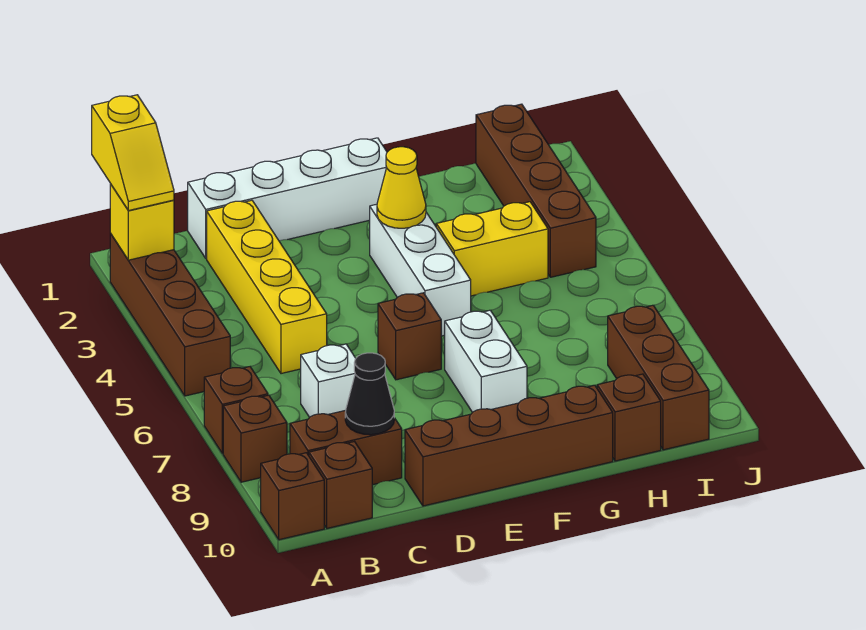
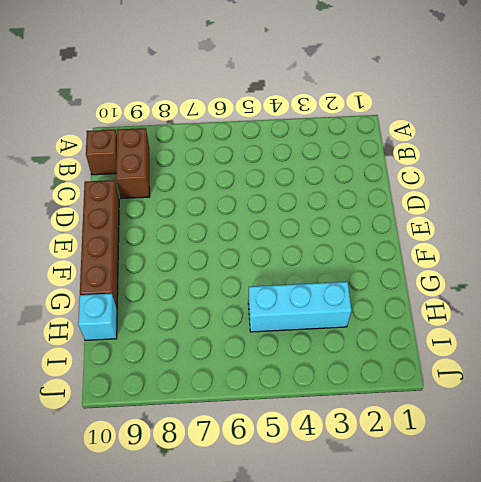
cyan brick H3:H5 level 1 -> yellow brick G4:H4 level 1
cyan brick H10 level 1 -> brown brick H10 level 1
none -> brown brick A2:A5 level 1
none -> brown brick A7 level 1
none -> brown brick A8 level 1

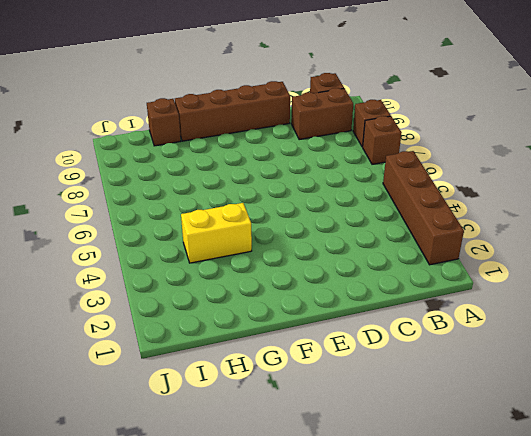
none -> brown brick A10 level 1
none -> white brick C1:F1 level 1
none -> yellow brick C2:C5 level 1

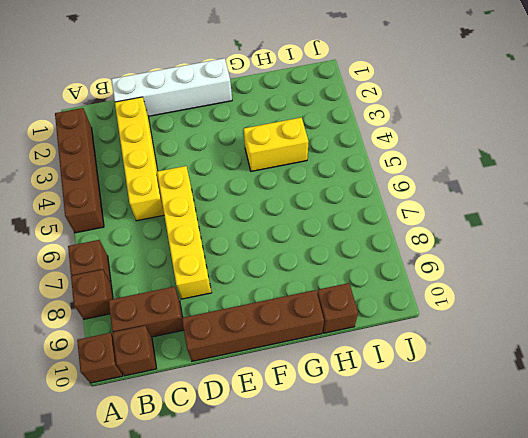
yellow brick D5:D8 level 1 -> none
none -> white brick C7 level 1
none -> brown brick E6 level 1
none -> white brick F3:F5 level 1

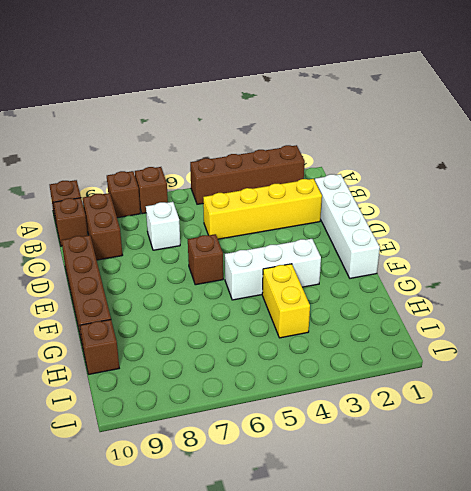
none -> white brick F7:F8 level 1
none -> brown brick I1:I4 level 1
none -> brown brick I8:I10 level 1

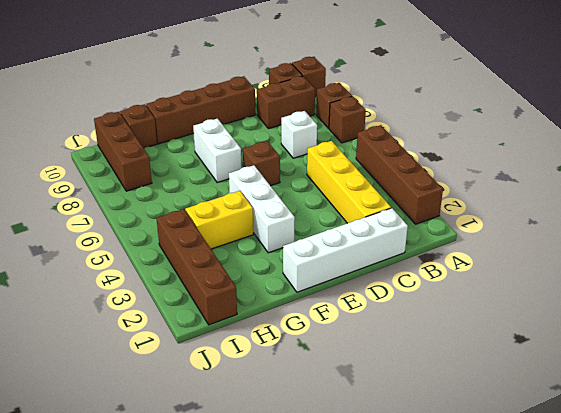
none -> yellow brick A2 level 2
none -> black cone C9 level 2
none -> yellow cone F3 level 2

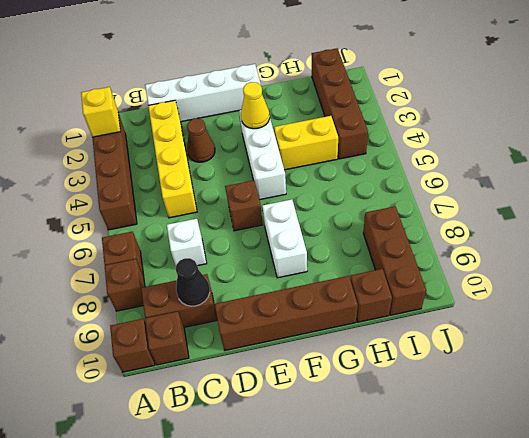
brown cone D3 level 1 -> none
none -> yellow slope A1:A2 level 3 top 1

